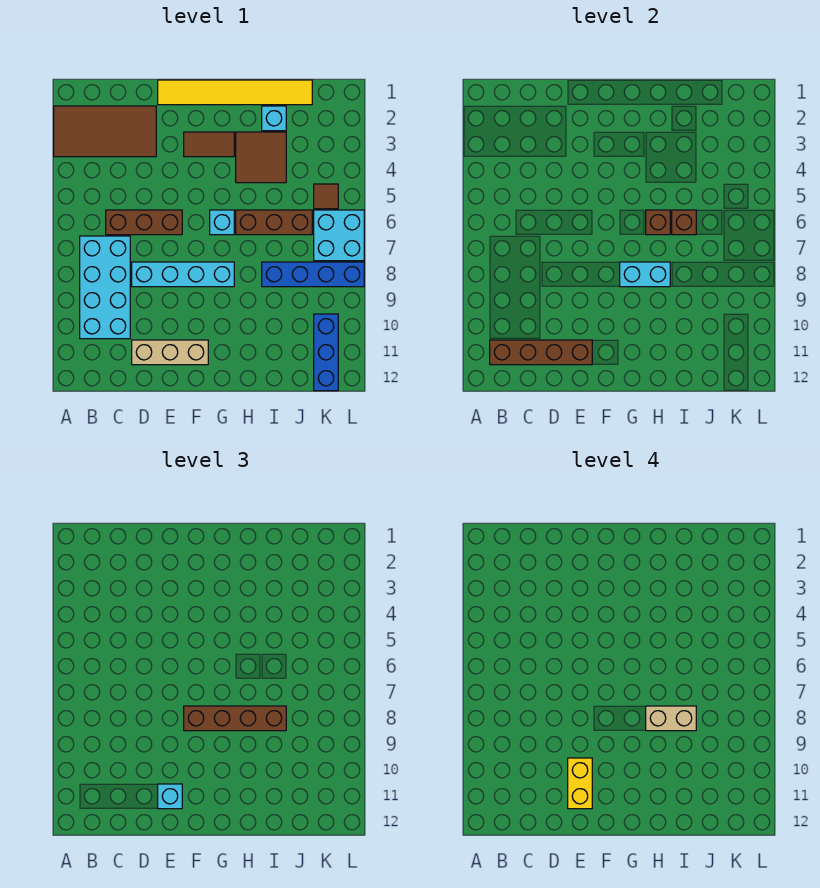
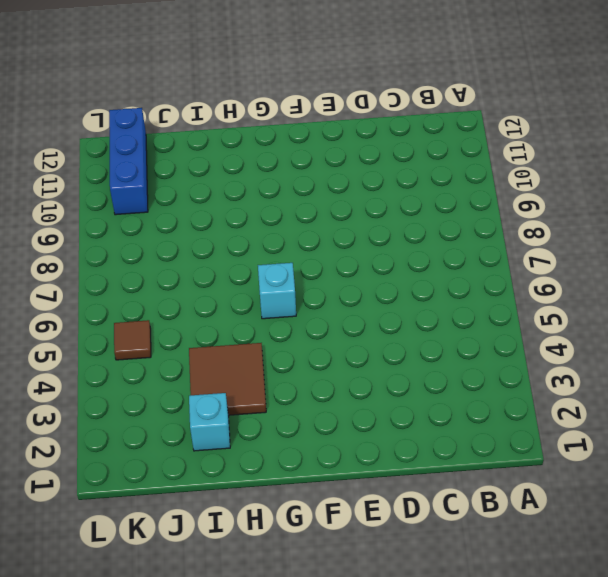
none -> brown tile A2:D3 level 1
none -> cyan brick B7:C10 level 1
none -> brown brick C6:E6 level 1

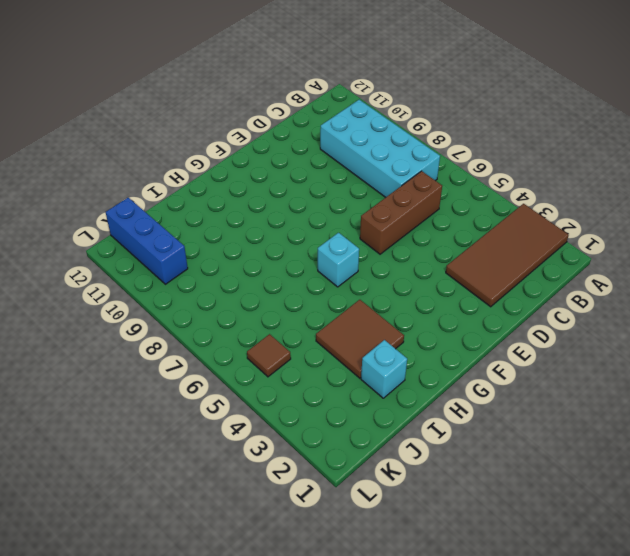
none -> cyan brick D8:G8 level 1
none -> tan brick D11:F11 level 1
none -> yellow tile E1:J1 level 1

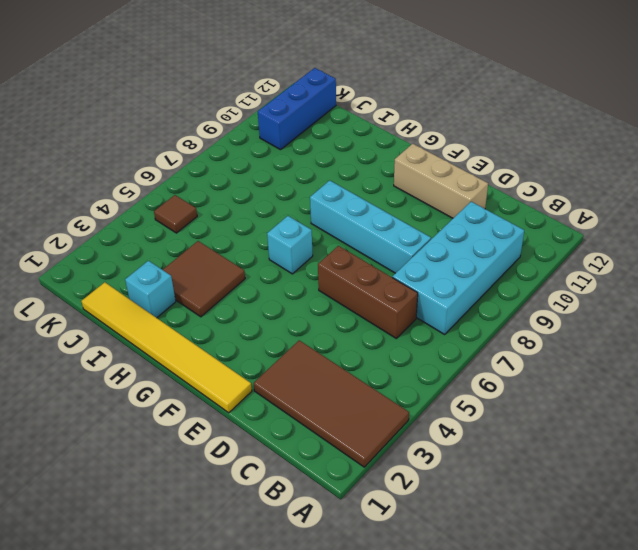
none -> brown tile F3:G3 level 1
none -> brown brick H6:J6 level 1
none -> blue brick I8:L8 level 1

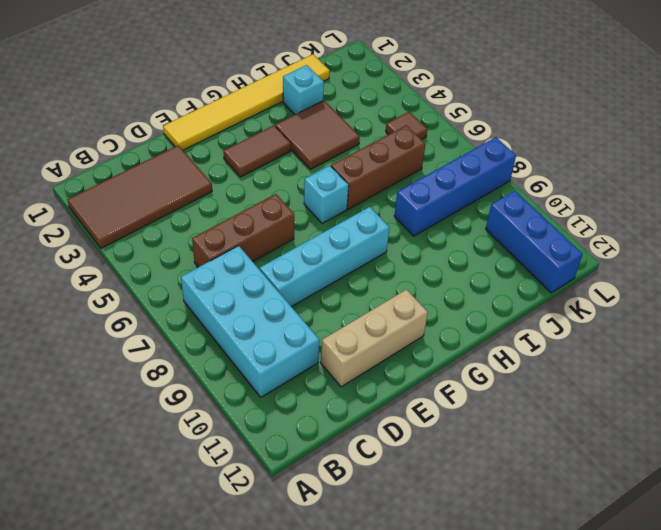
none -> cyan brick K6:L7 level 1
none -> brown brick B11:E11 level 2
none -> cyan brick G8:H8 level 2

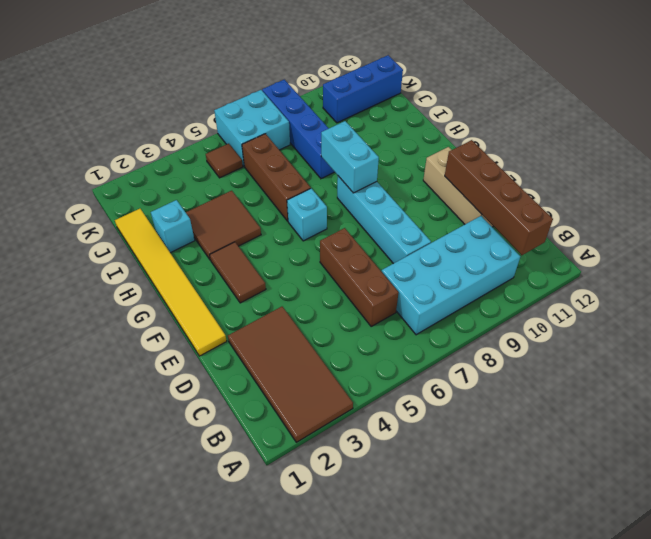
none -> brown brick H6 level 2
none -> brown brick I6 level 2
none -> cyan brick E11 level 3

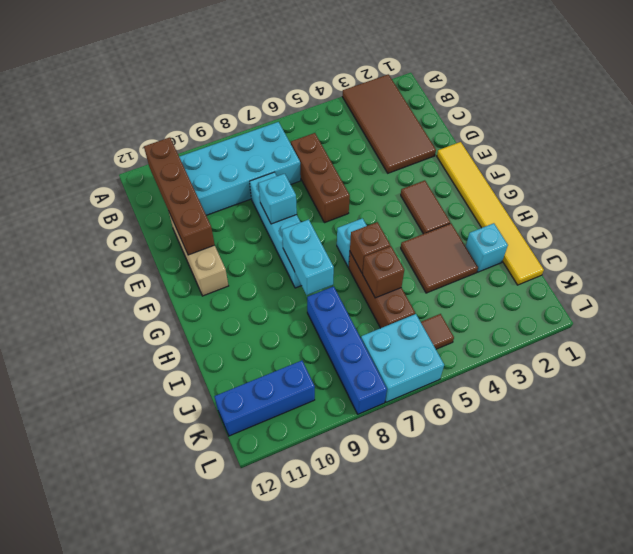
cyan brick E8 level 2 -> cyan brick E11 level 3
none -> brown brick F8:I8 level 3
none -> yellow brick E10:E11 level 4
none -> tan brick H8:I8 level 4

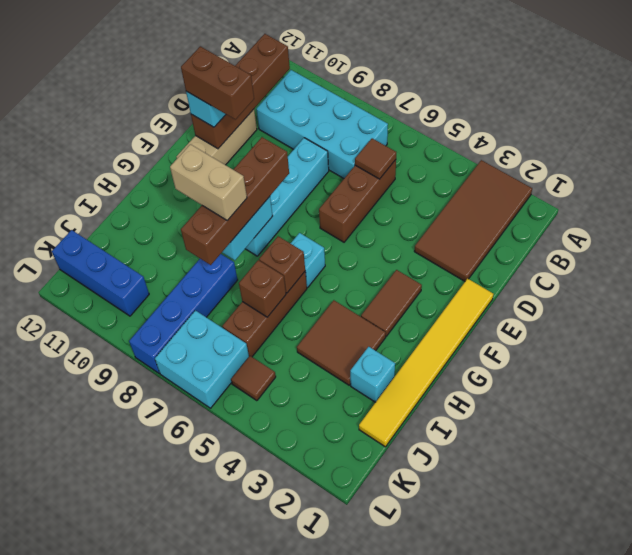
brown tile C6 level 2 -> none
brown brick E10:E11 level 4 -> yellow brick E10:E11 level 4
tan brick H8:H9 level 4 -> tan brick H8:I8 level 4

